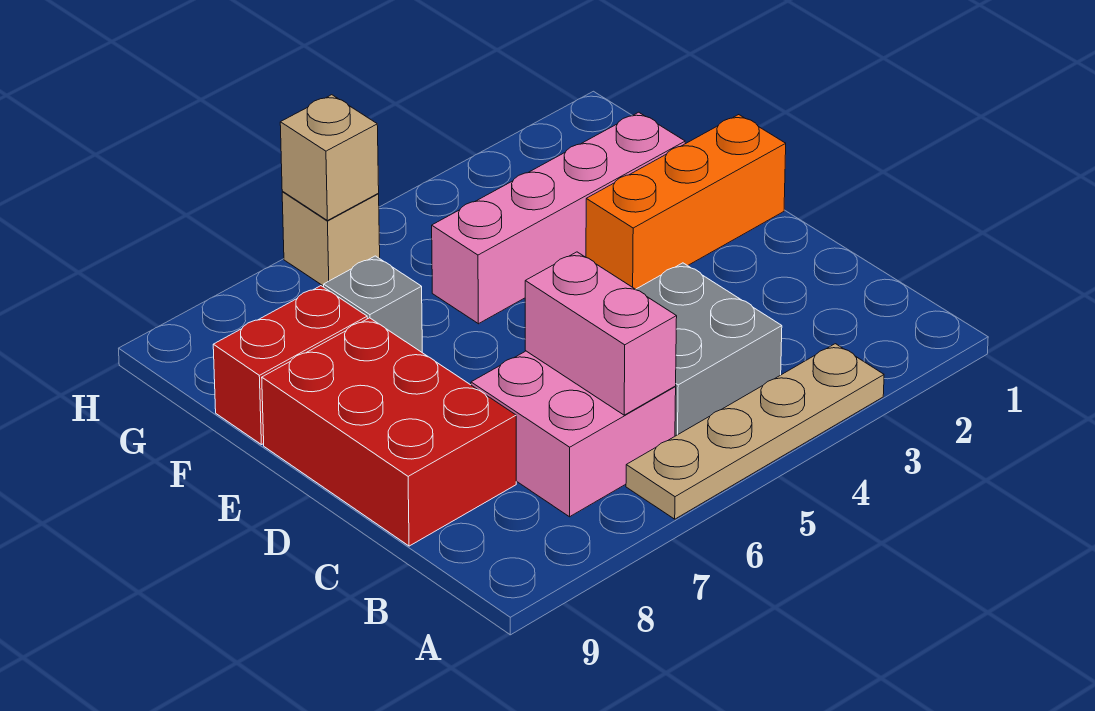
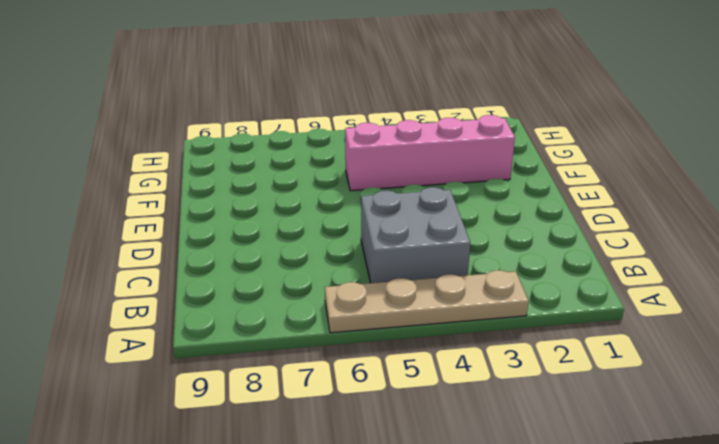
none -> pink brick B6:C7 level 1
none -> red brick C8:E9 level 1

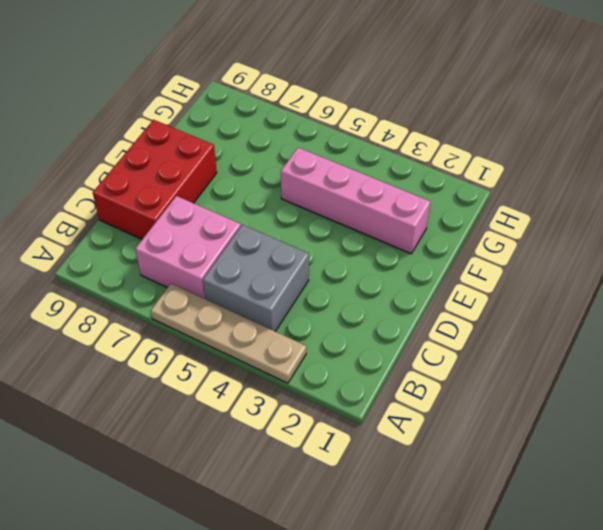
none -> orange brick E1:E3 level 1
none -> grey brick F7 level 1

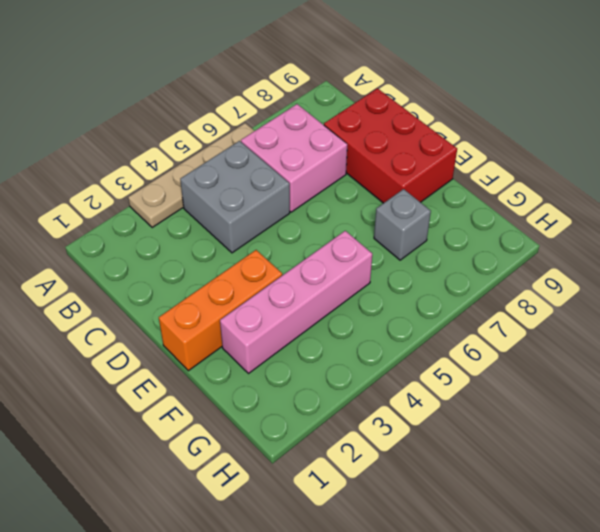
none -> red brick F8:F9 level 1
none -> tan brick H6 level 1

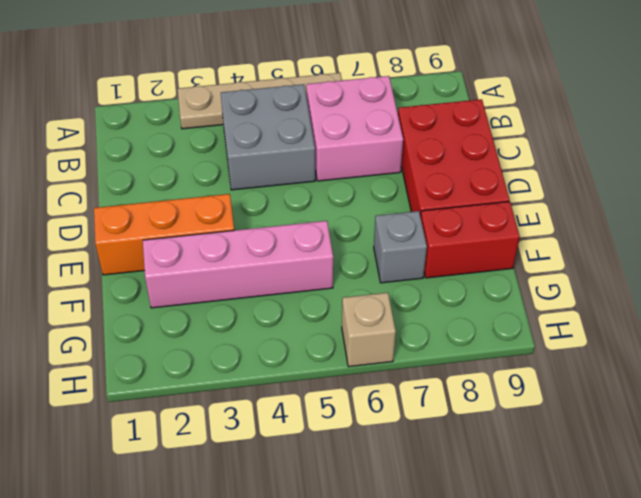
none -> pink brick B6:C6 level 2
none -> tan brick H6 level 2

